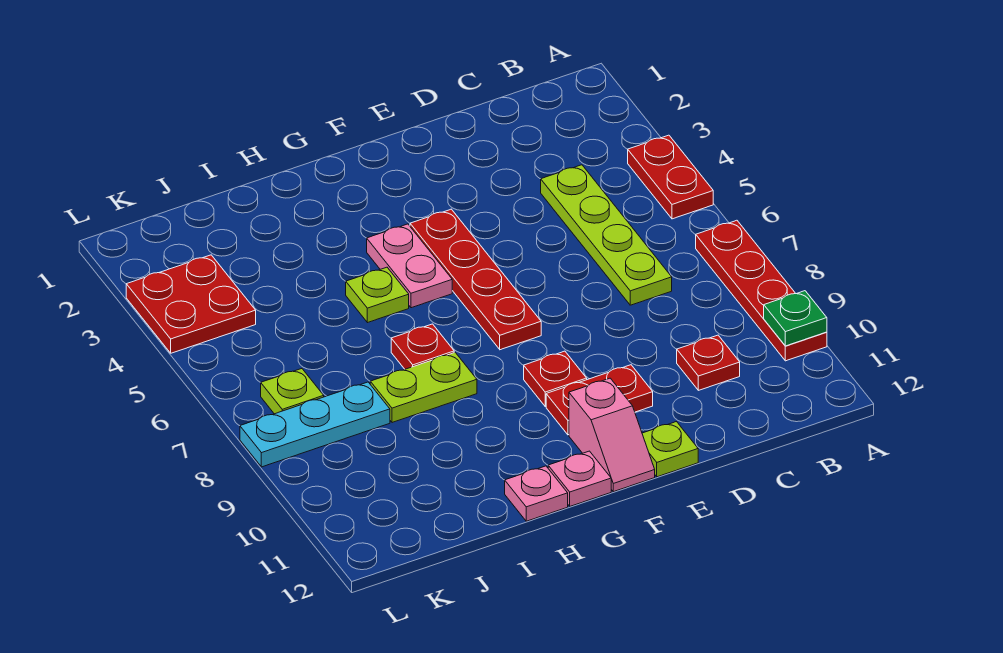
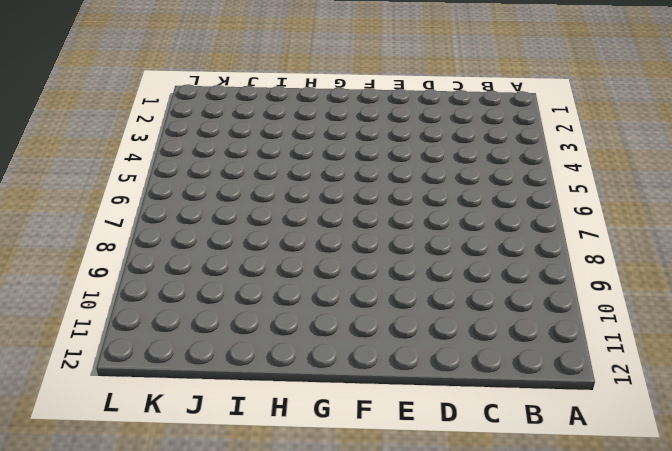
none -> red plate A4:A5 level 1
none -> red plate A7:A10 level 1
none -> lime plate C4:C7 level 1

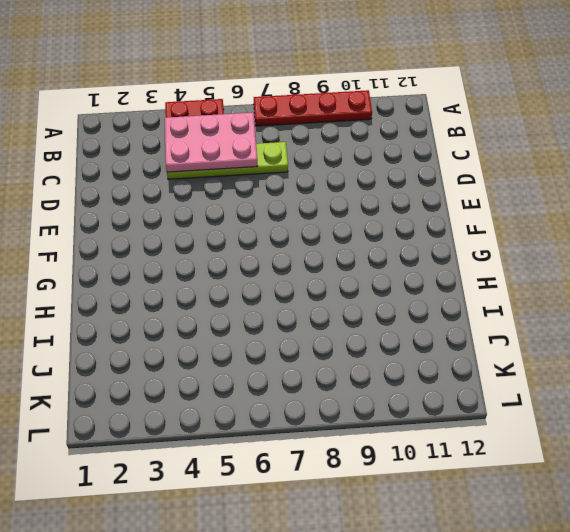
pink plate B4:C6 level 2 -> none
none -> red plate C10 level 1
none -> red plate E10:F10 level 1
none -> lime plate E12 level 1

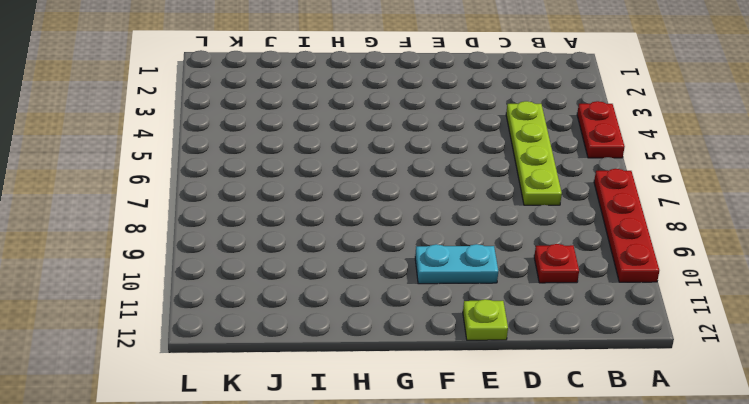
cyan plate E10:F10 level 1 -> red plate E10:F10 level 1
none -> red plate F4:F7 level 1
none -> red plate F9 level 1
none -> pink slope F11:F12 level 1 top 11

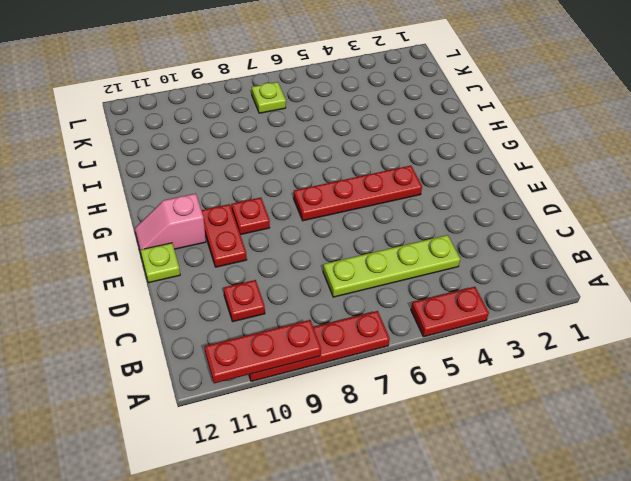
red plate A9:A11 level 2 -> green plate A10 level 2
none -> pink plate G4:G5 level 1
none -> pink plate G12 level 1
none -> lime plate H5 level 1

